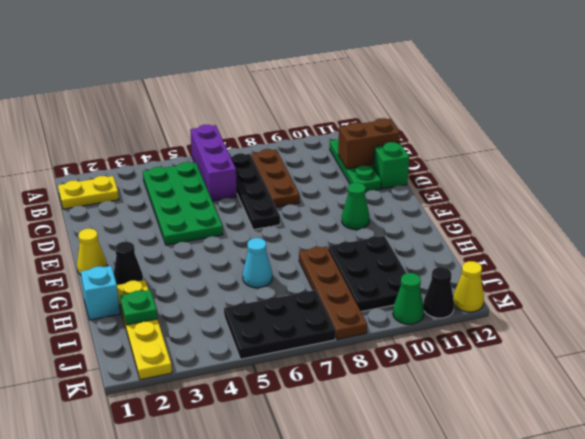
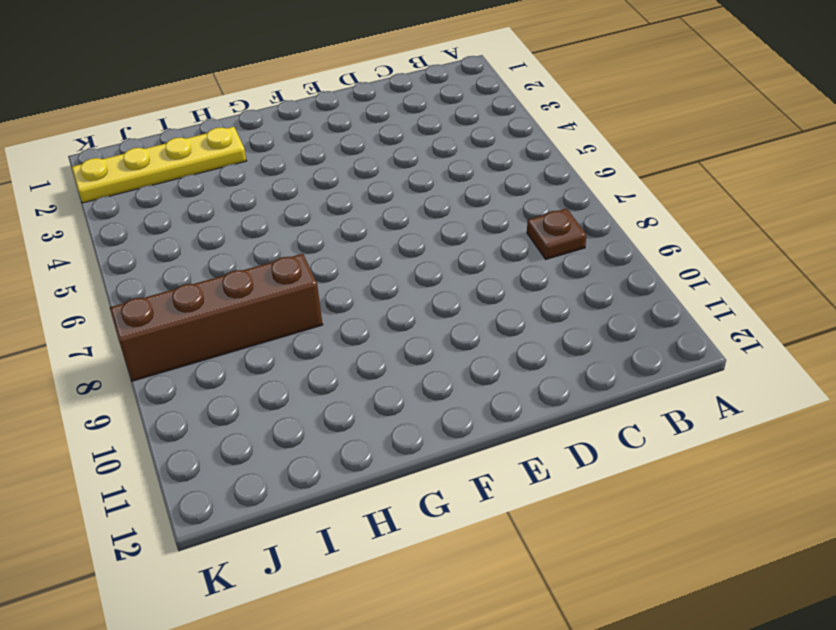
brown plate B8 level 1 -> brown plate B8:D8 level 1
brown brick H8:K8 level 1 -> brown plate H8:K8 level 1
none -> purple brick A6:C6 level 1
none -> yellow plate B1:B2 level 1
none -> green plate B4:E5 level 1

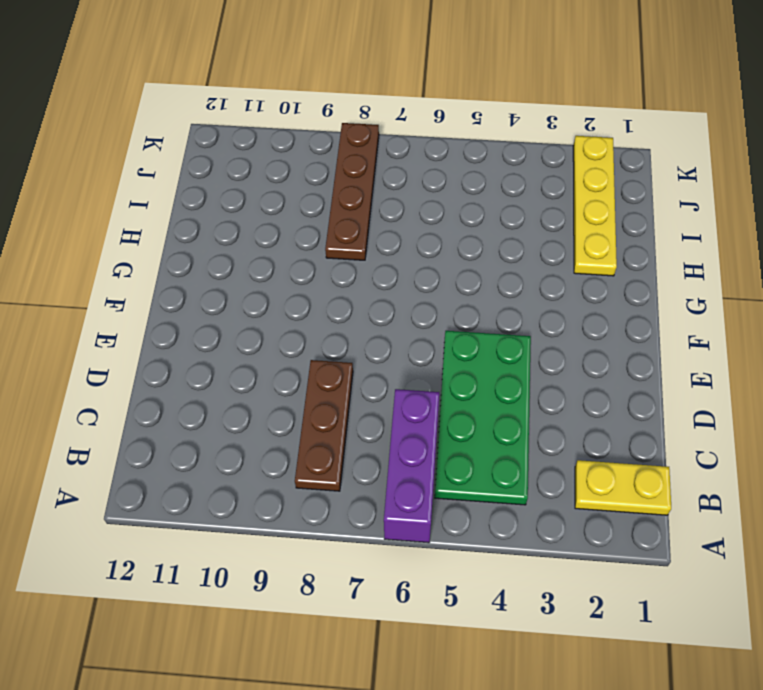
none -> black plate B7:E7 level 1
none -> green plate B11:D11 level 1
none -> green brick D12 level 1

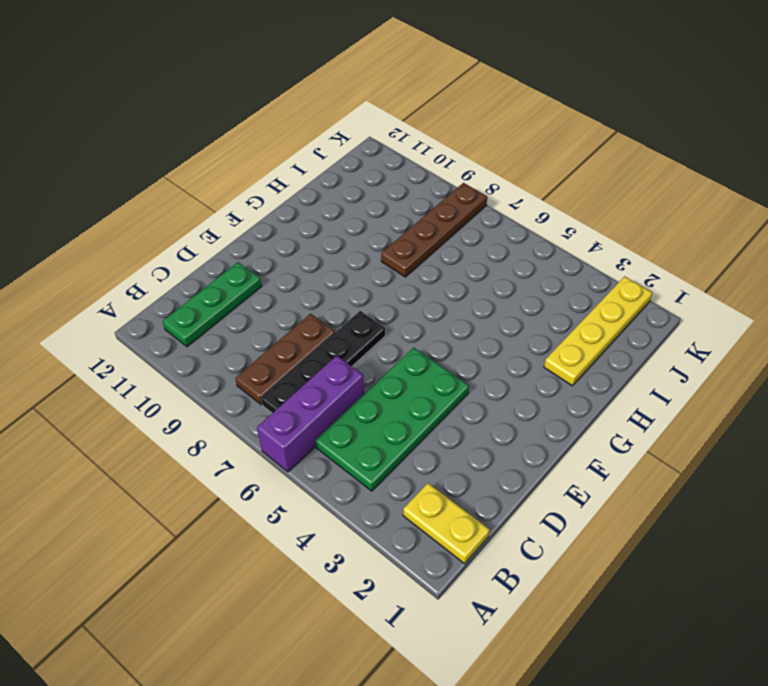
none -> green brick D12 level 1
none -> yellow cone F1 level 1
none -> green cone F10 level 1

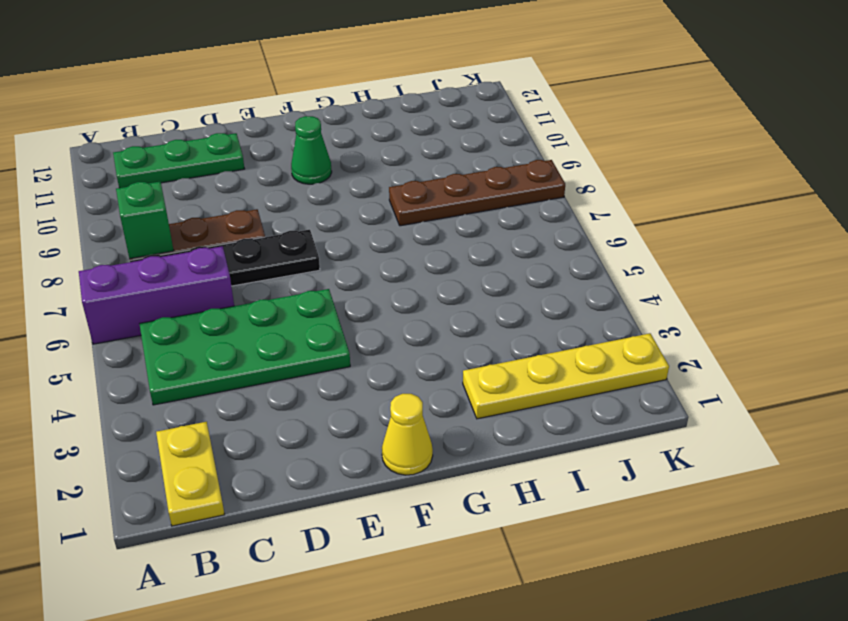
green brick B8 level 2 -> green brick D12 level 1
none -> black cone G2 level 1
none -> cyan brick H1 level 1
none -> cyan cone H6 level 1

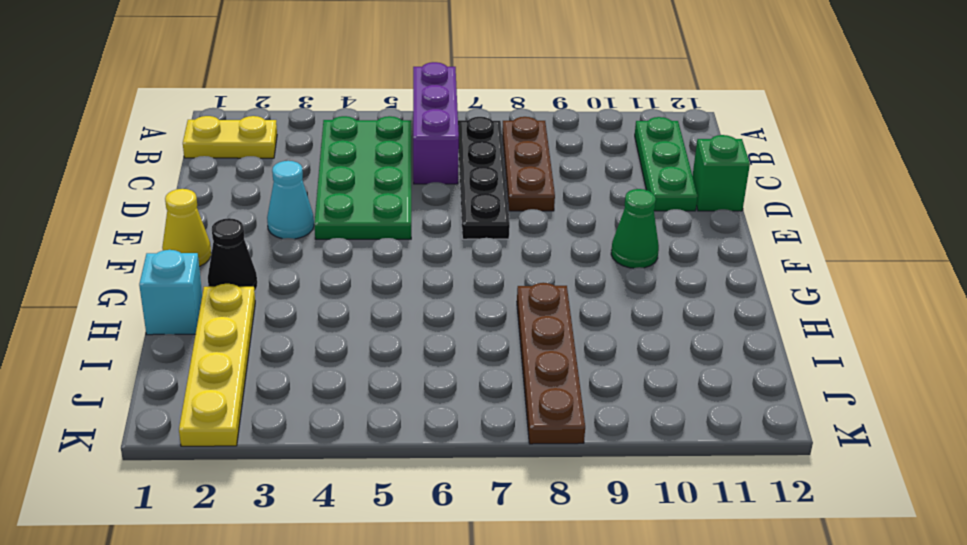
cyan cone E3 level 1 -> cyan cone H6 level 1
none -> black plate H9:J10 level 1
none -> black plate J5:K7 level 1
none -> green cone K10 level 1

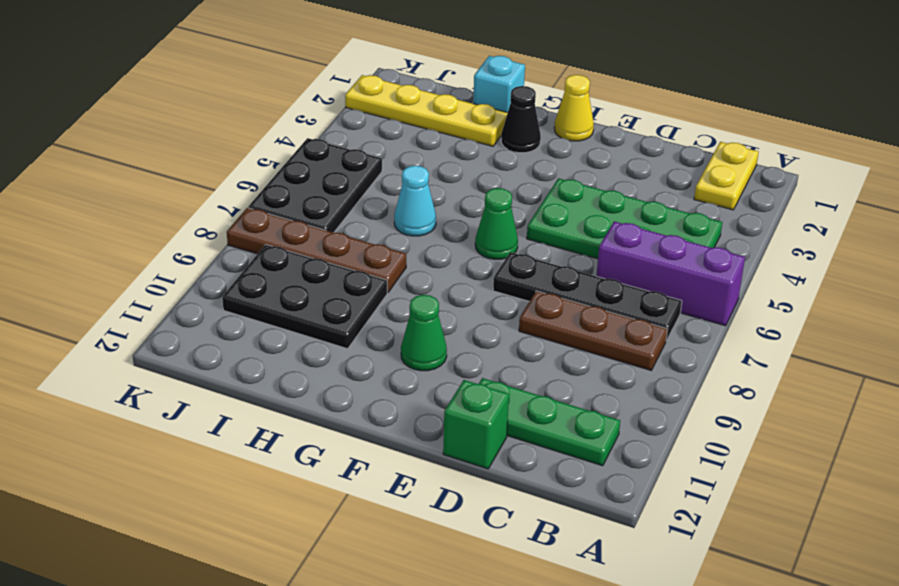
green cone F6 level 1 -> green cone K10 level 1
none -> black cone K11 level 1
none -> yellow cone K12 level 1
none -> brown brick C11:C12 level 2

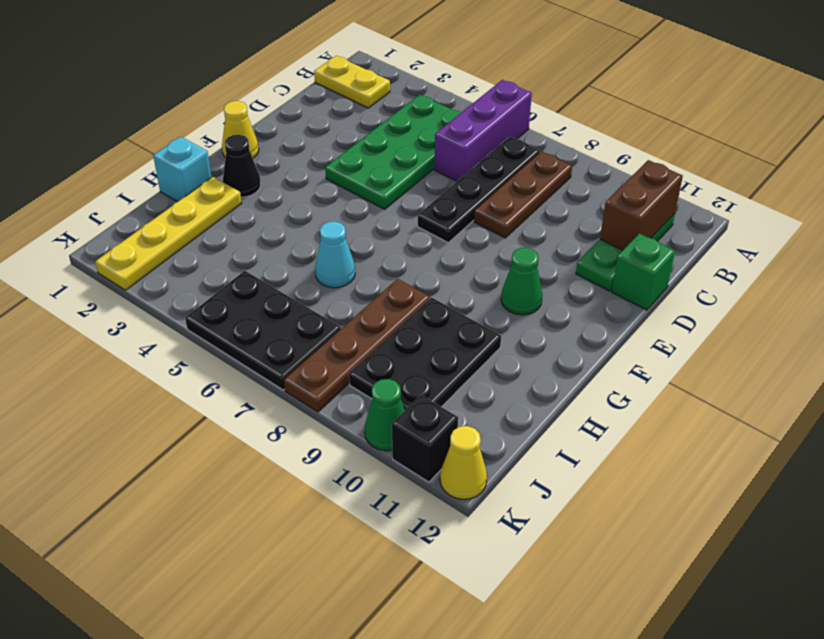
brown brick B11:C11 level 2 -> brown brick C11:C12 level 2
black brick K11 level 1 -> black cone K11 level 1
none -> green plate I2 level 2

